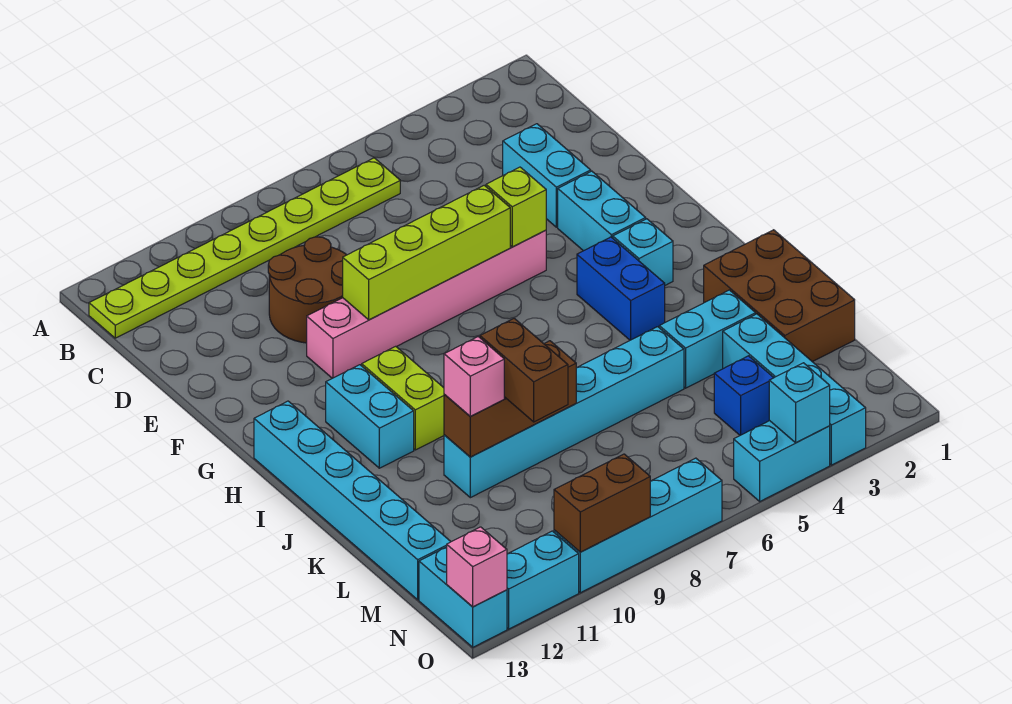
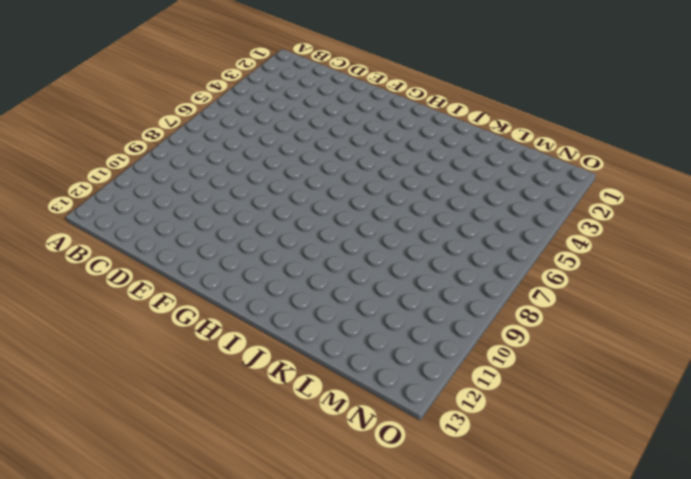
none -> lime plate B6:B13 level 1
none -> cyan brick D3:E3 level 1
none -> brown round brick D9:E10 level 1

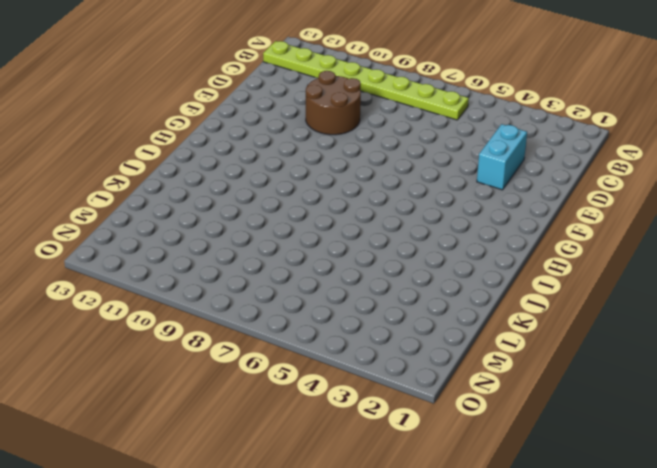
none -> cyan brick F3:G3 level 1
none -> pink brick F5:F10 level 1
none -> cyan brick H3 level 1

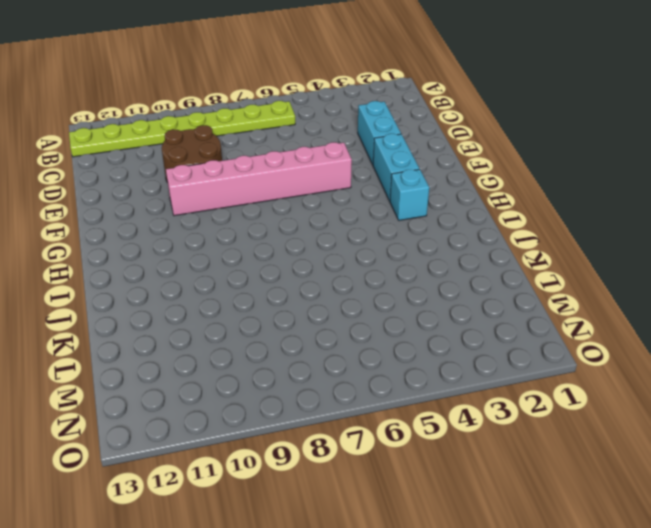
none -> blue brick H4:I4 level 1
none -> lime brick H10:I10 level 1
none -> cyan brick H11:I11 level 1

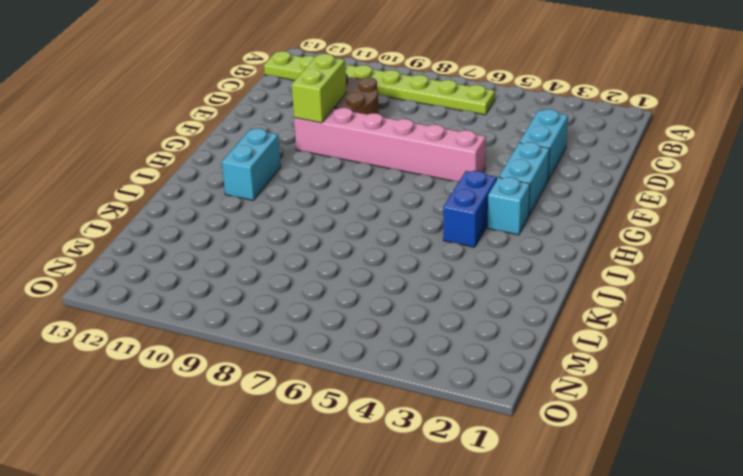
lime brick E10:F10 level 2 -> lime brick H10:I10 level 1
none -> cyan brick H13:M13 level 1
none -> brown brick J1:L2 level 1
none -> cyan brick K3:K4 level 1

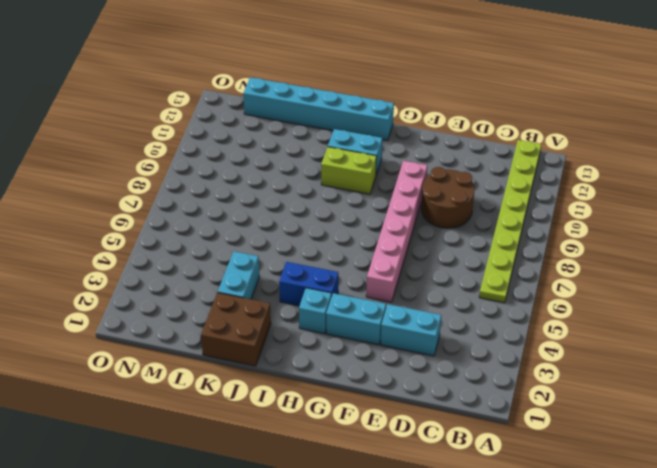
brown brick J1:K2 level 1 -> brown brick J1:L2 level 1
none -> cyan brick K5:K10 level 1
none -> cyan brick L3:O3 level 1
none -> blue brick M4 level 1

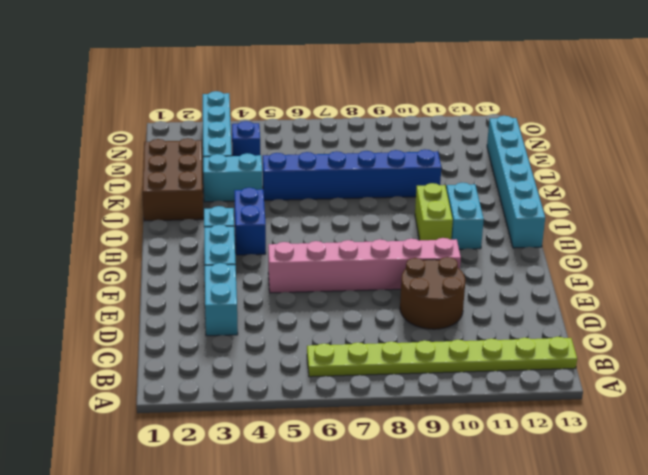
blue brick K5:K10 level 1 -> cyan brick K5:K10 level 1
none -> cyan brick N13:O13 level 1
none -> cyan brick O4:O5 level 1
none -> cyan brick O7:O10 level 1

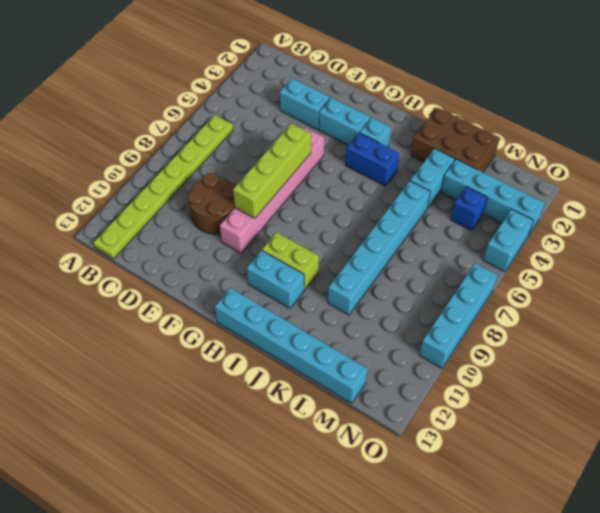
none -> cyan brick N13:O13 level 1
none -> cyan brick O11:O12 level 1
none -> lime brick F5 level 2

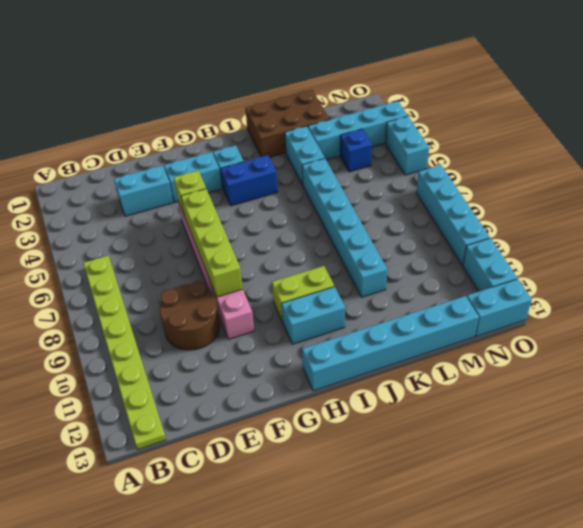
none -> brown brick K8:K10 level 2
none -> cyan brick O4 level 2
none -> brown brick O9:O10 level 2

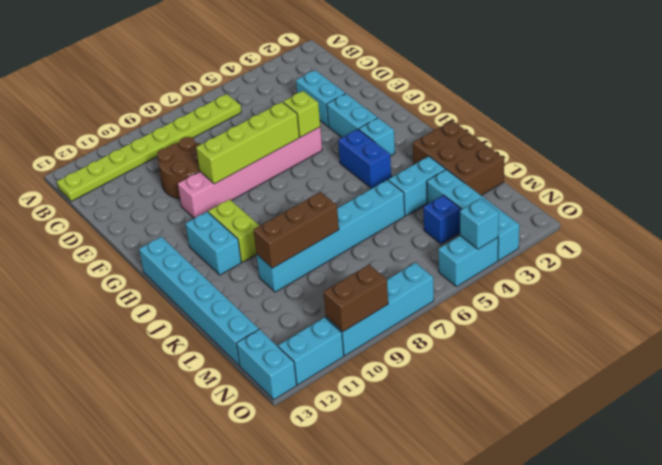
none -> pink brick O13 level 2
none -> brown brick K9:L9 level 3
none -> pink brick K10 level 3

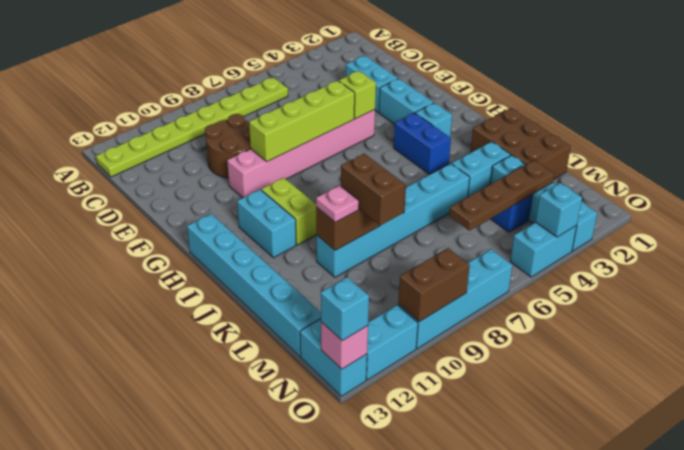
pink plate K10 level 3 -> pink brick K10 level 3
brown plate M3:M6 level 2 -> none
cyan brick O13 level 3 -> none

